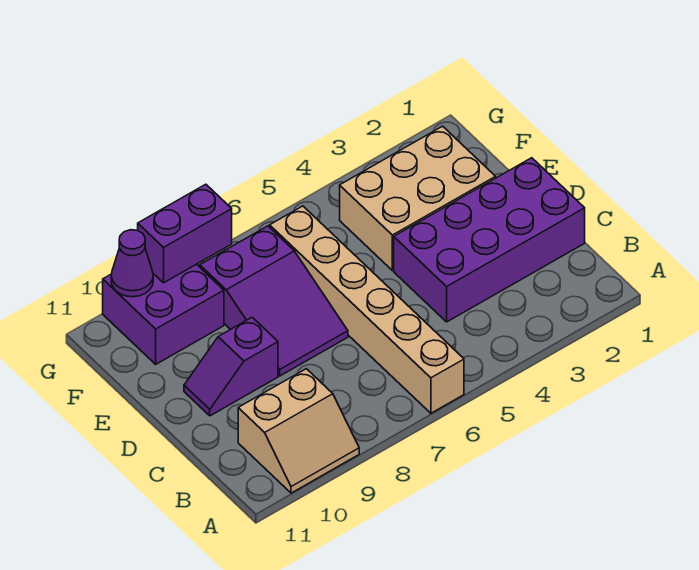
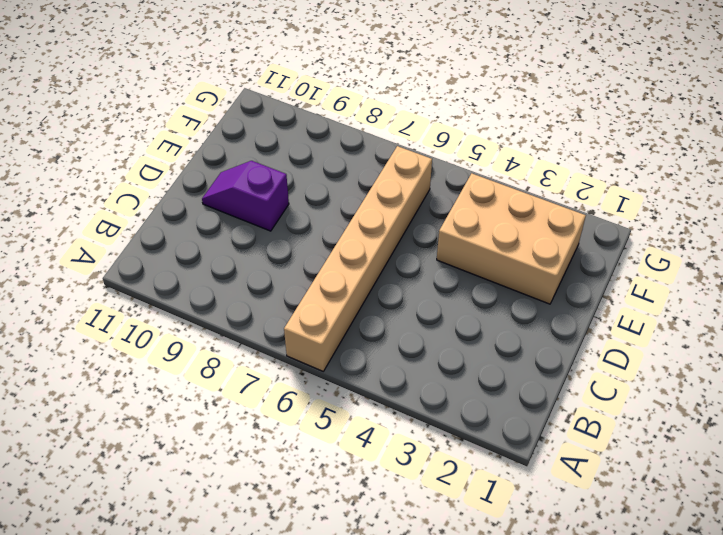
none -> tan slope A9:B10 level 1 top B
none -> purple brick C1:D4 level 1

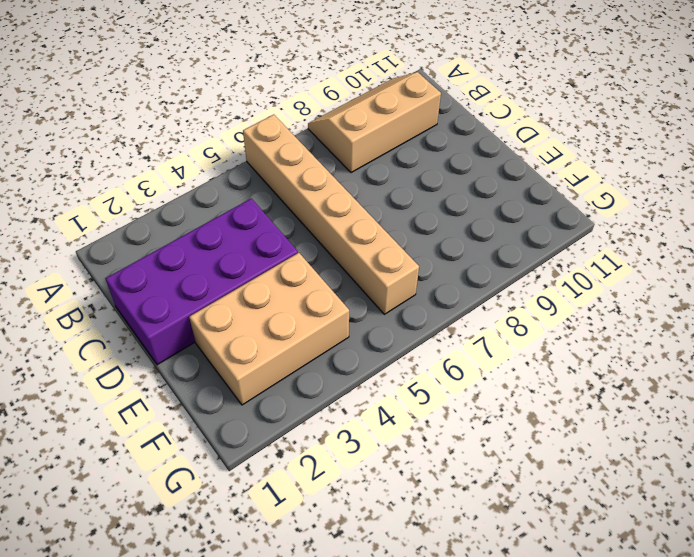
tan slope A8:B10 level 1 top B -> tan slope A9:B10 level 1 top B
none -> purple slope D7:F8 level 1 top F
none -> purple slope D9:D10 level 1 top 9

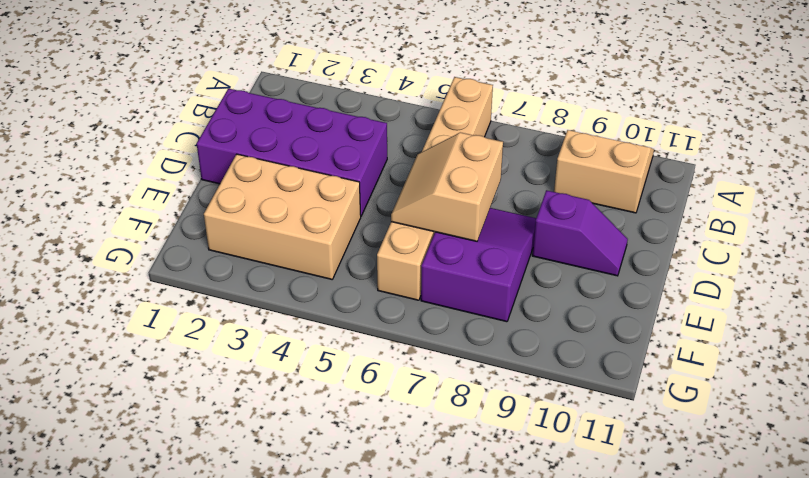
tan slope D6:E7 level 2 top 7 -> none
none -> purple brick F9:G10 level 1
none -> purple brick G8:G9 level 2

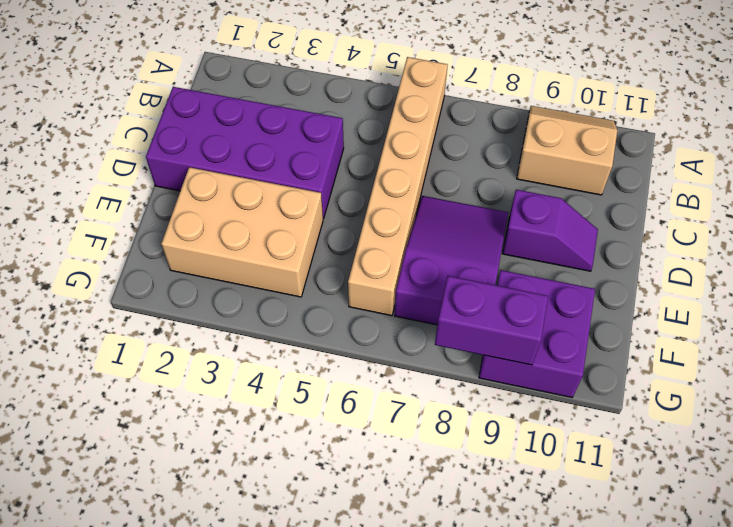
none -> purple cone G10 level 2

